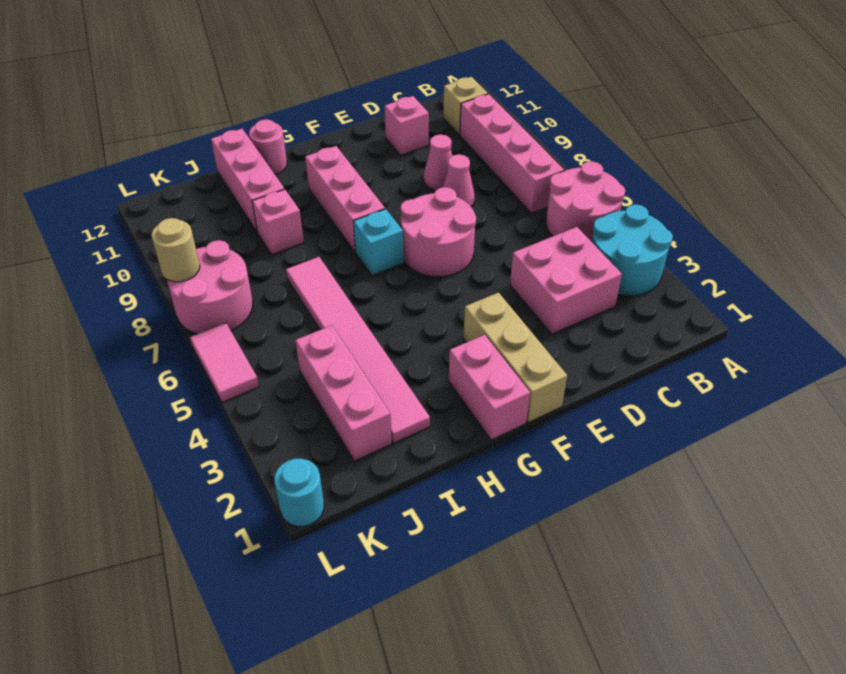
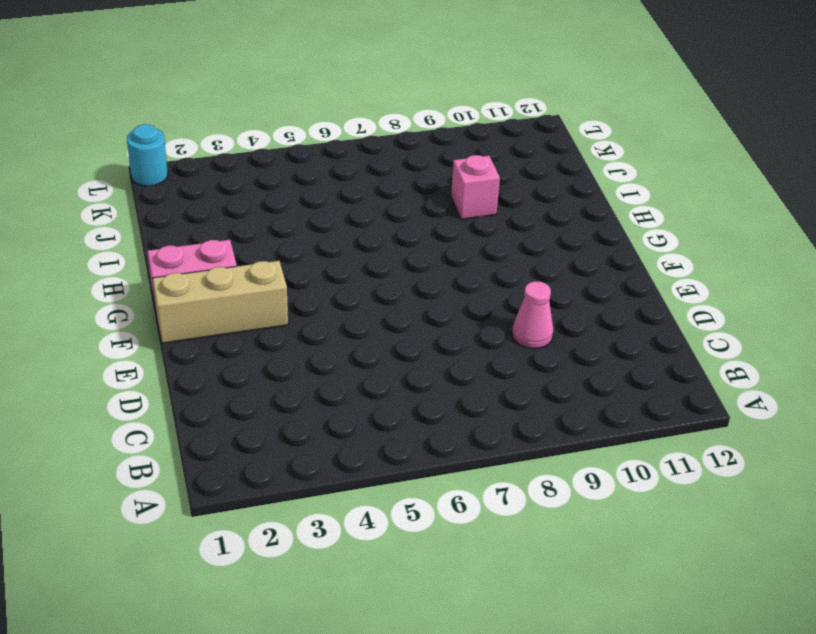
none -> cyan round brick A3:B4 level 1
none -> pink round brick A5:B6 level 1
none -> pink brick B7:B10 level 1

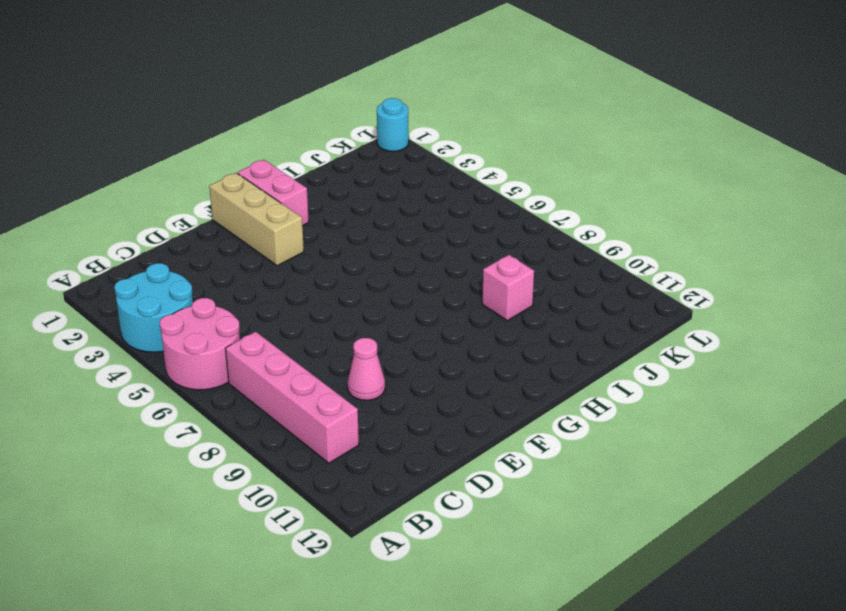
none -> tan brick B11 level 1
none -> pink brick C3:D4 level 1
none -> pink cone D8 level 1

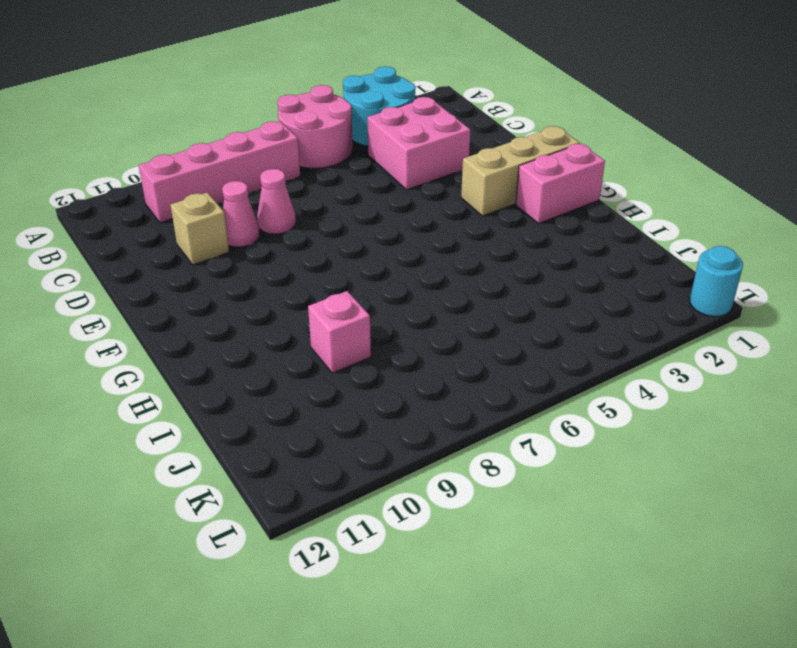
tan brick D10 level 1 -> tan brick B11 level 1
none -> pink brick D11 level 1
none -> pink round brick E6:F7 level 1
none -> cyan brick G7 level 1

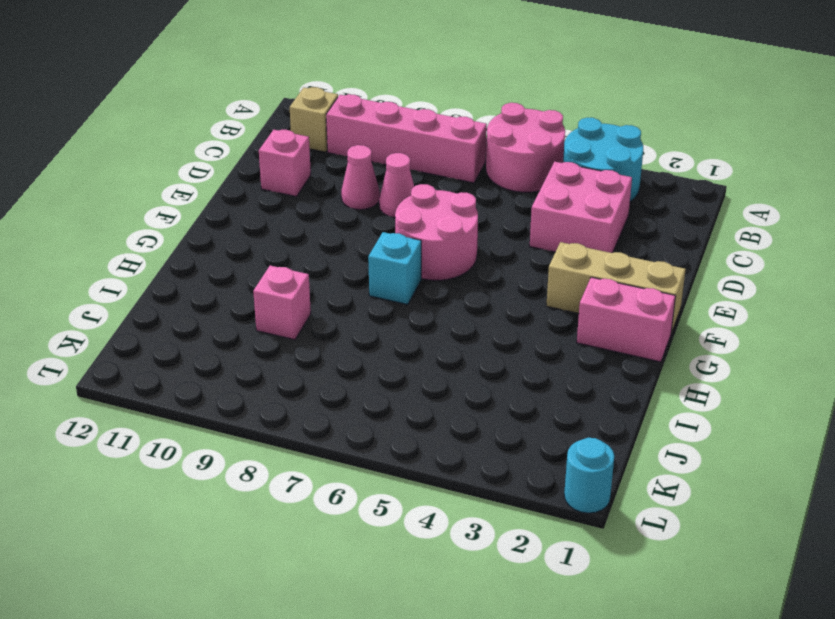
none -> pink brick G8:G10 level 1
none -> pink round brick H12 level 1
none -> pink tile I2:I7 level 1

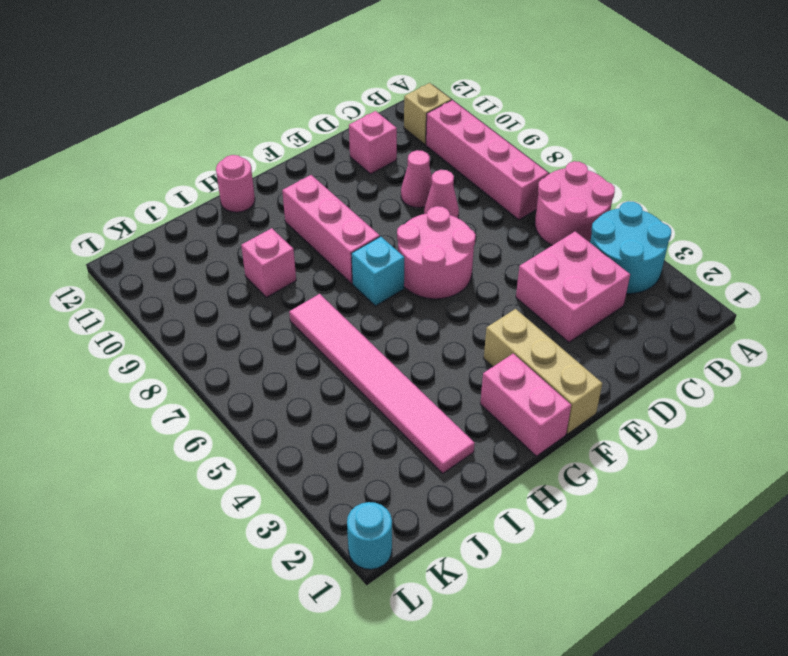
none -> pink brick I10:I12 level 1
none -> pink brick J2:J4 level 1
none -> pink round brick K7:L8 level 1

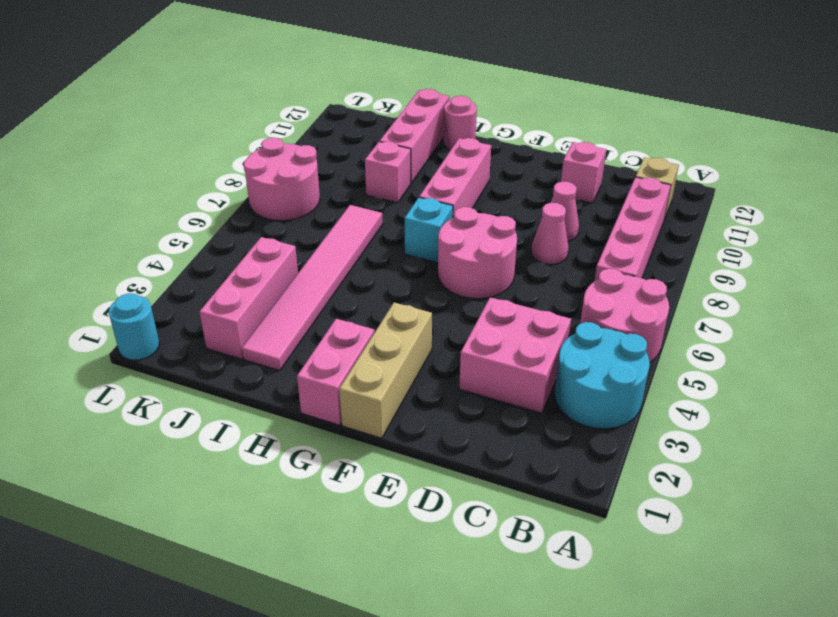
none -> pink tile L5:L6 level 1
none -> tan round brick L8 level 2

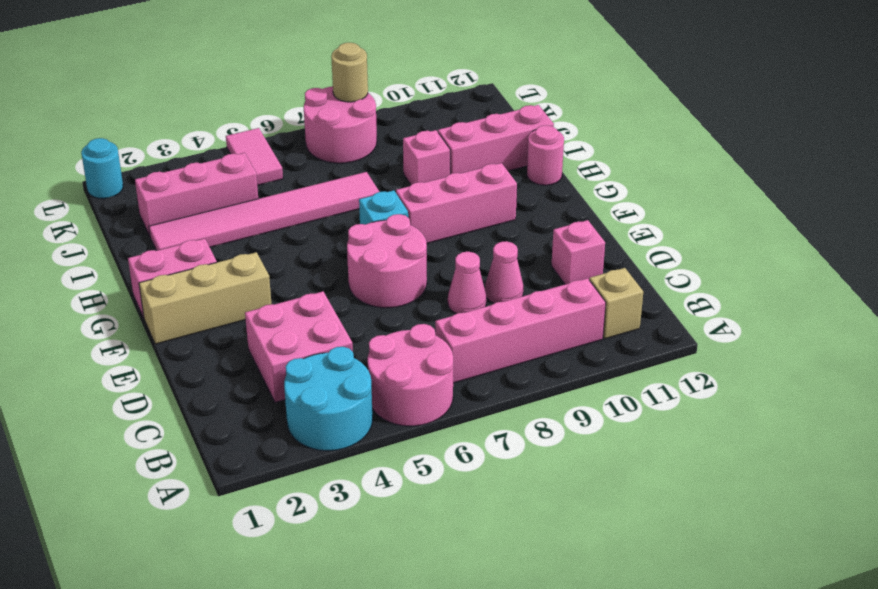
pink tile K5:L5 level 1 -> pink tile L5:L6 level 1

